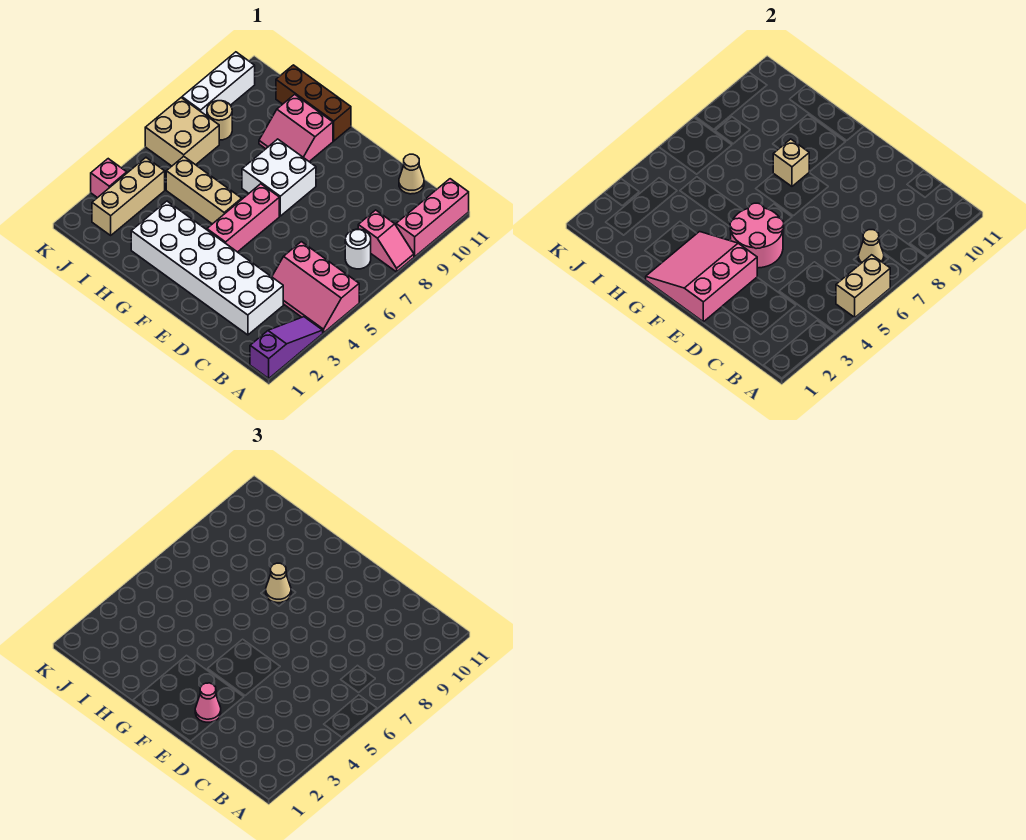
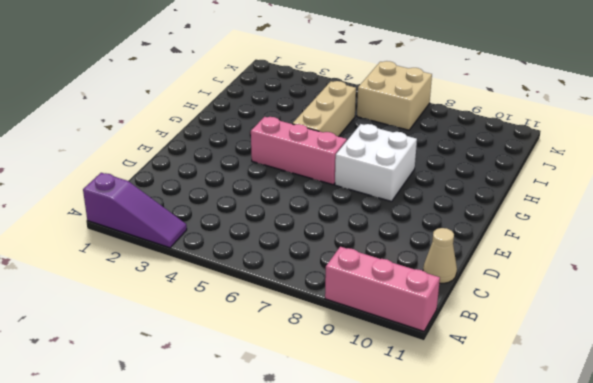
none -> pink slope A4:C5 level 1 top 5
none -> pink slope A8:B8 level 1 top B
none -> white round brick B7 level 1

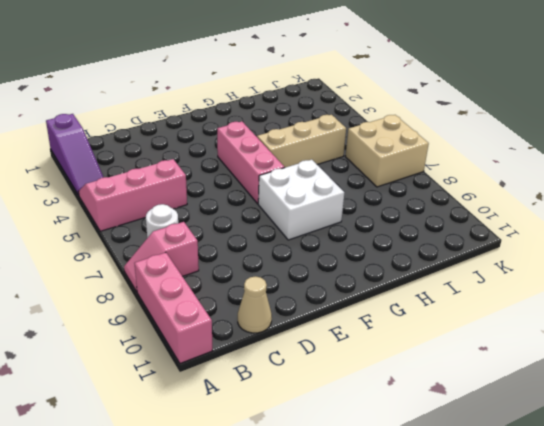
none -> white brick C2:H3 level 1
none -> pink slope G9:H10 level 1 top 10
none -> brown brick G11:I11 level 1

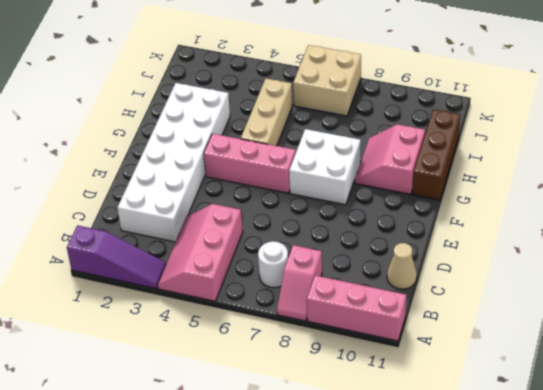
none -> tan brick J2:J4 level 1
none -> tan round brick J8 level 1
none -> pink brick K3 level 1

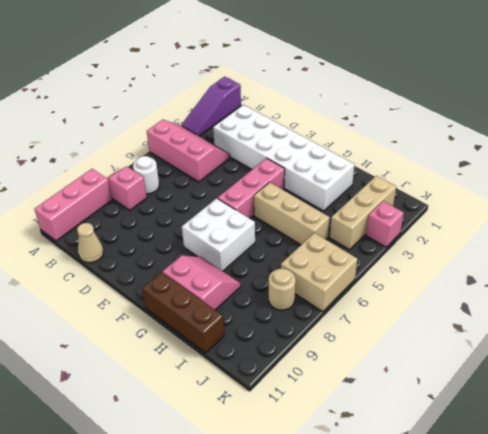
none -> white brick K8:K10 level 1
none -> tan brick A5:A6 level 2
none -> tan cone B7 level 2

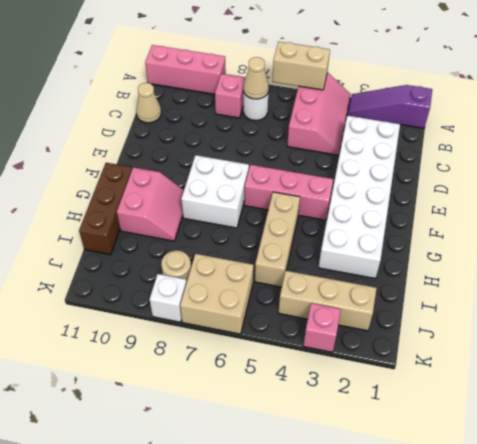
white brick K8 level 1 -> white brick K8:K10 level 1
none -> pink slope E1:G3 level 2 top E
none -> pink round brick E4:F5 level 2
none -> tan brick G8 level 2

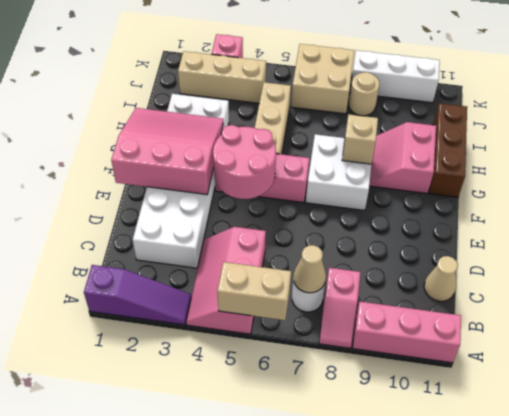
none -> pink cone E2 level 3
none -> tan cone G8 level 3

